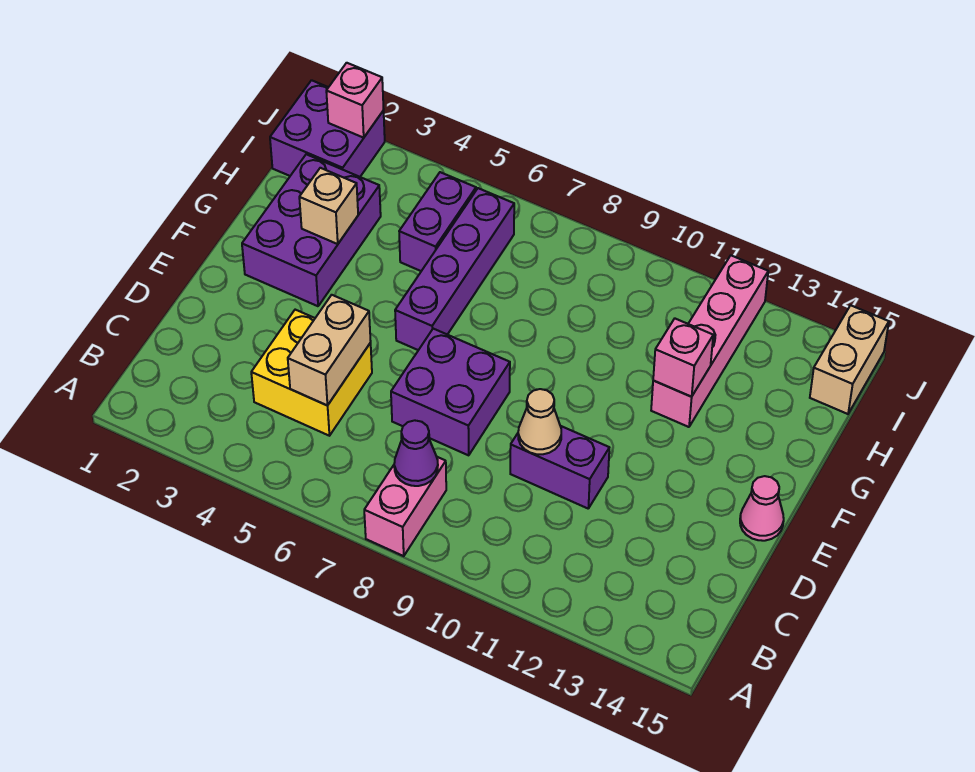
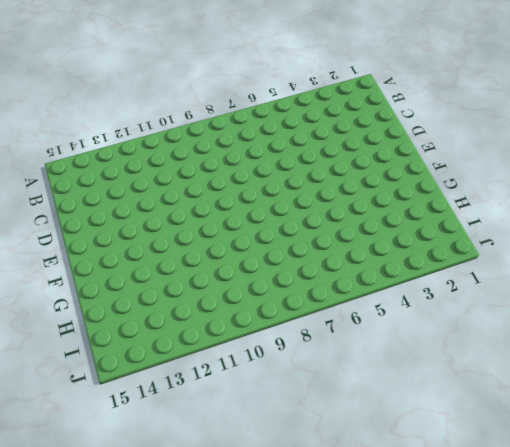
none -> pink brick A8:B8 level 1
none -> yellow brick C4:D5 level 1
none -> purple brick D7:E8 level 1

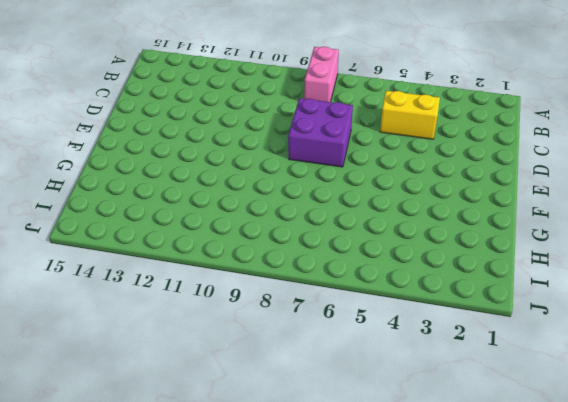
yellow brick C4:C5 level 1 -> yellow brick C4:D5 level 1
none -> purple brick D10:D11 level 1
none -> pink cone E15 level 1
none -> purple brick F2:H3 level 1

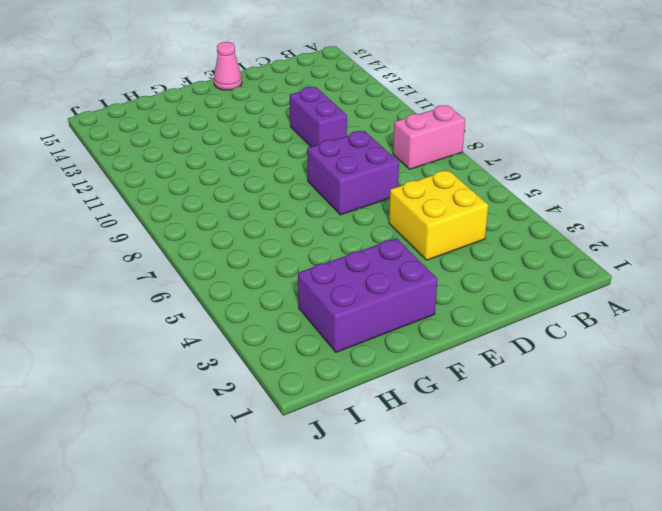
none -> purple brick F6:I6 level 1
none -> pink brick G12:J12 level 1
none -> purple brick H5:I5 level 1

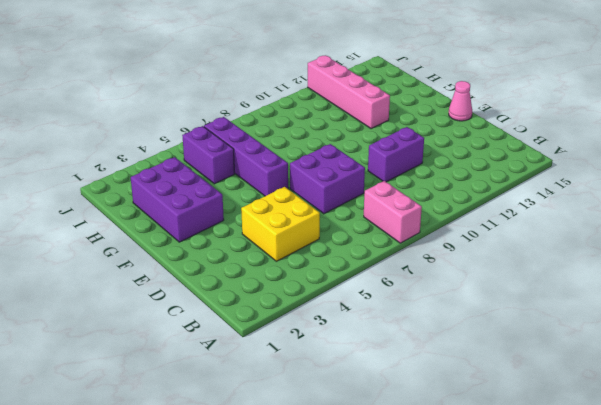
none -> purple brick I1:J2 level 1
none -> tan brick I15:J15 level 1
none -> purple cone B8 level 2

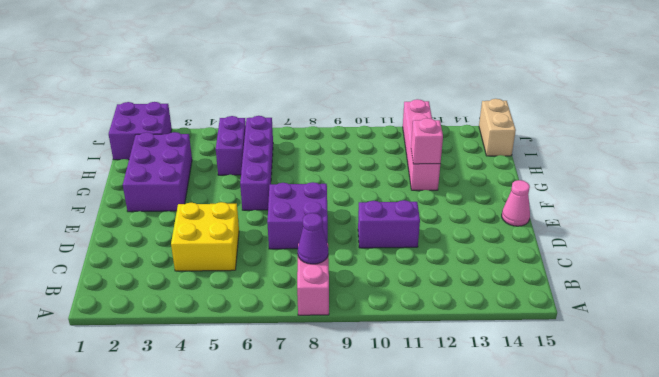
none -> tan brick C5:D5 level 2
none -> tan cone D10 level 2
none -> tan brick G3 level 2

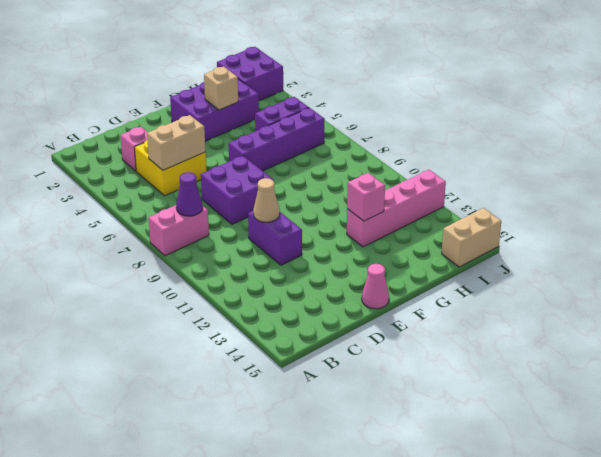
pink brick C3 level 1 -> pink brick J2 level 2

